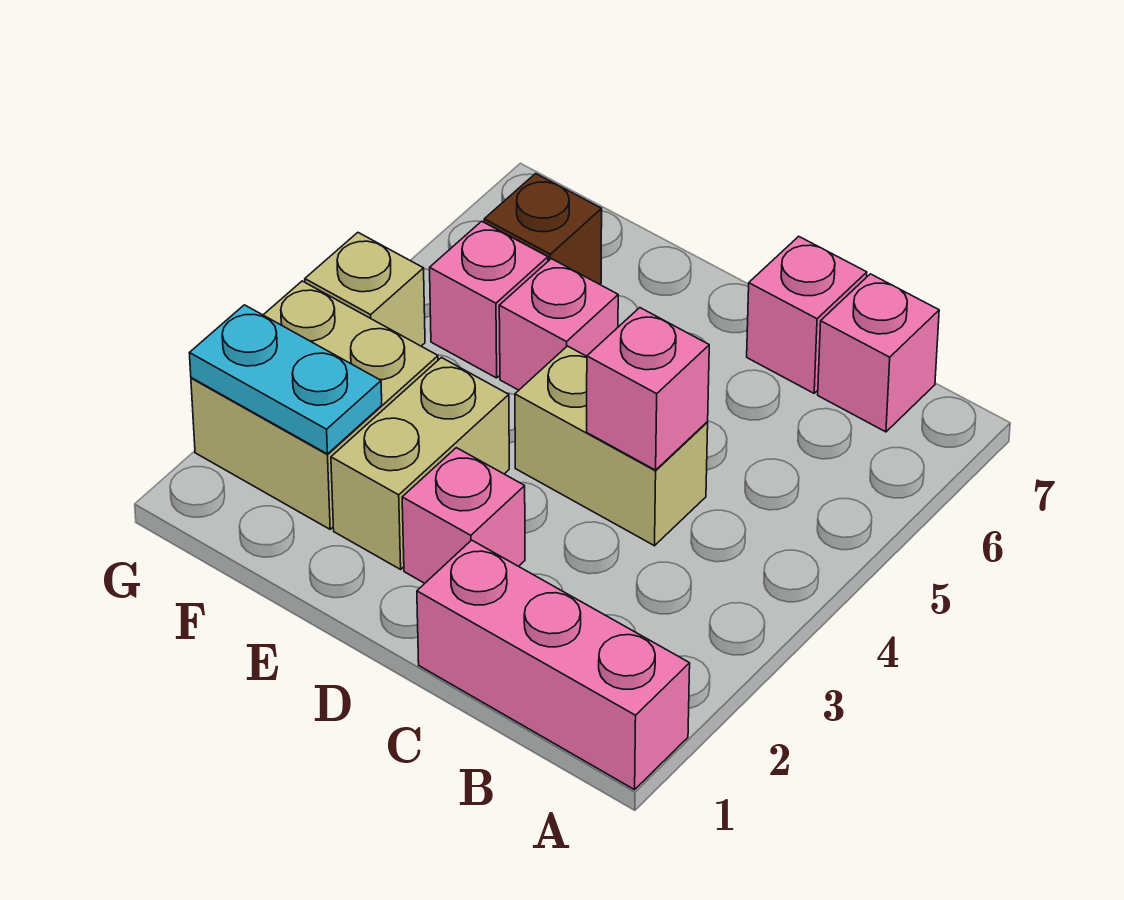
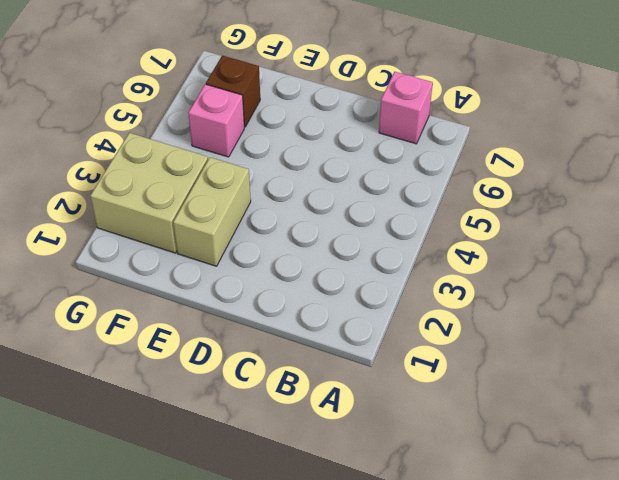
none -> pink brick A1:C1 level 1
none -> tan brick C4:D4 level 1
none -> pink brick C7 level 1

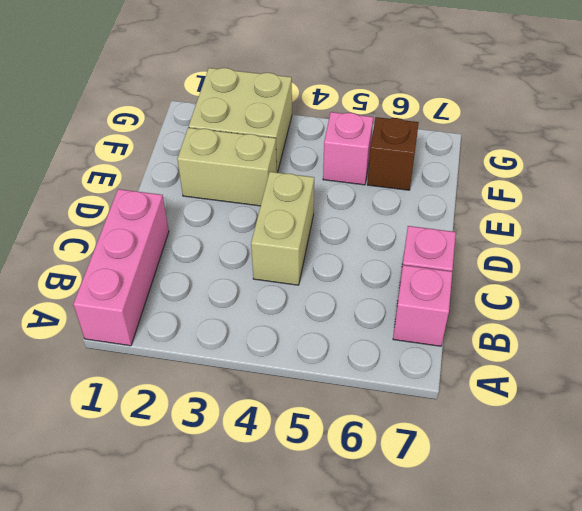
none -> pink brick D2 level 1
none -> pink brick E5 level 1
none -> tan brick G4 level 1

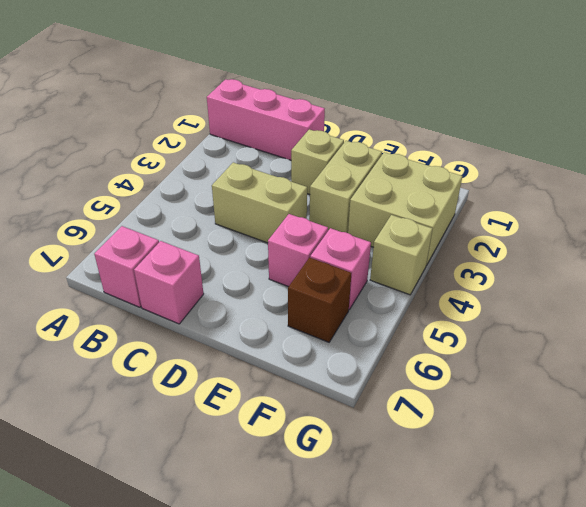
tan brick D2 level 1 -> pink brick D2 level 1
none -> pink brick C4 level 2
none -> cyan plate F2:G2 level 2

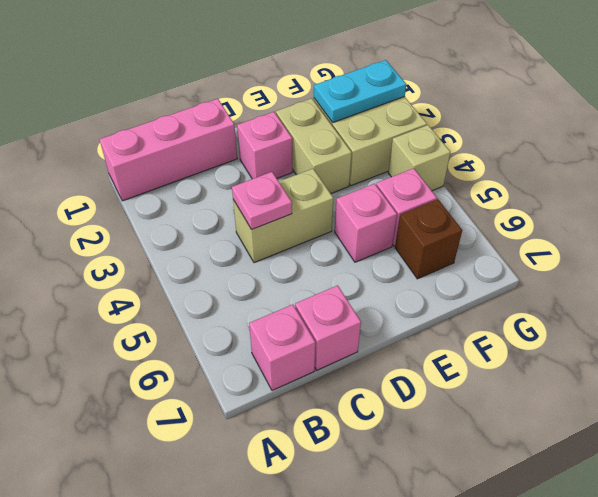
pink plate C4 level 2 -> pink brick C4 level 2

